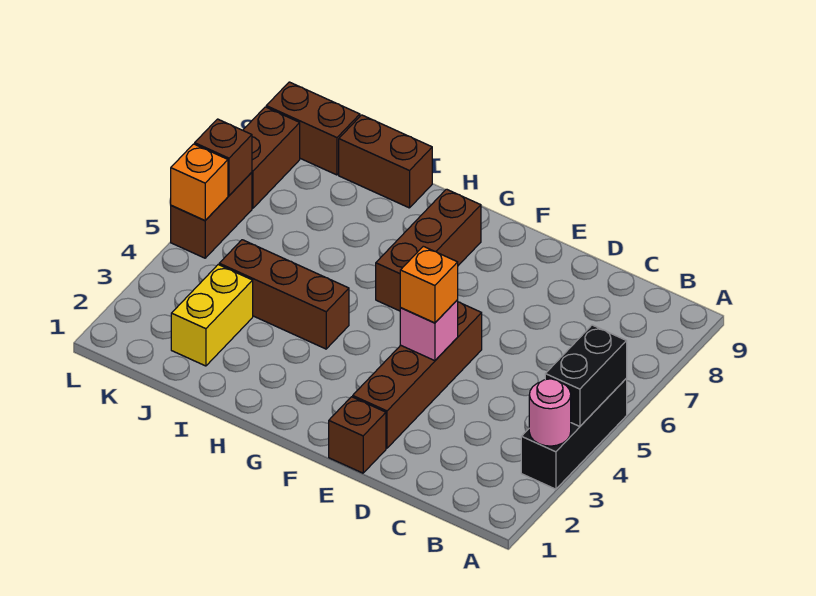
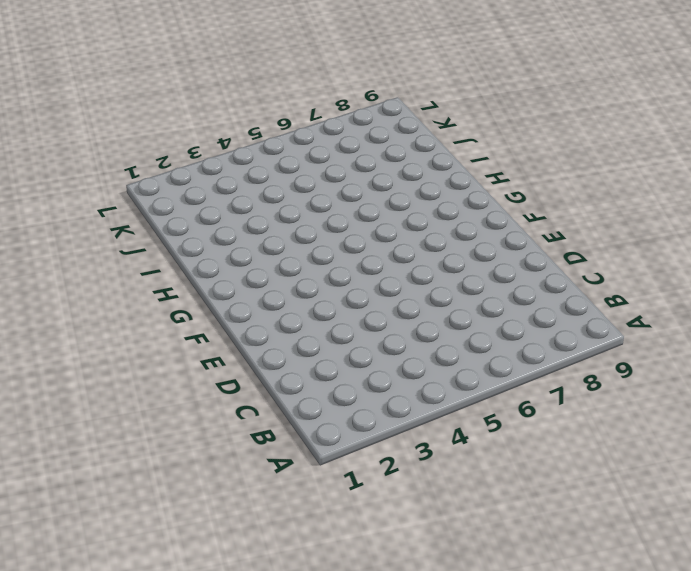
none -> black brick A3:A5 level 1
none -> brown brick E1 level 1
none -> brown brick E2:E5 level 1

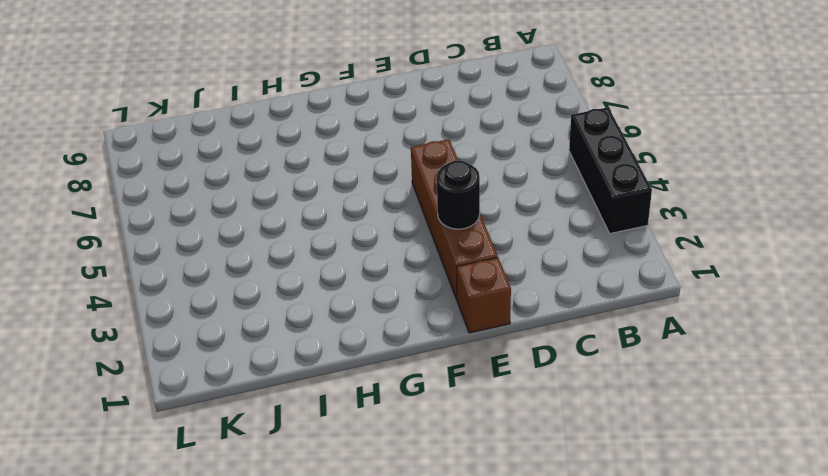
black round brick E3 level 2 -> none
none -> brown brick G6:G8 level 1
none -> brown brick H4:J4 level 1
none -> brown brick I9:J9 level 1

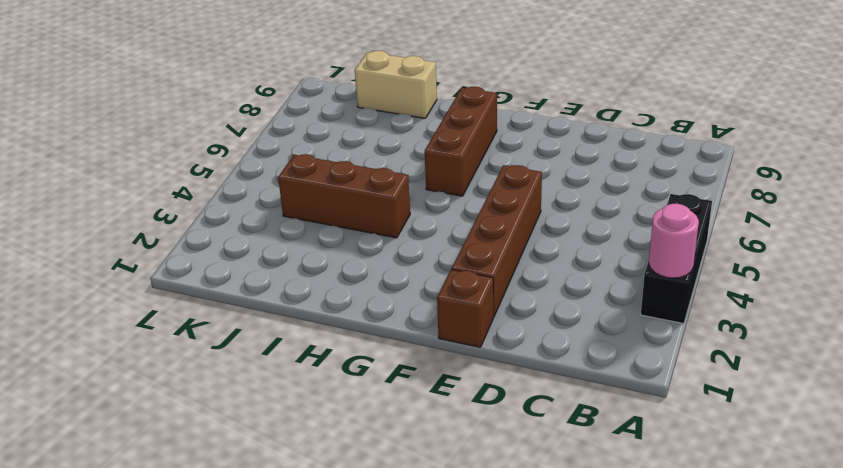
tan brick I9:J9 level 1 -> brown brick I9:J9 level 1
none -> yellow brick J2:J3 level 1
none -> brown brick K9:L9 level 1
none -> brown brick L5:L6 level 1

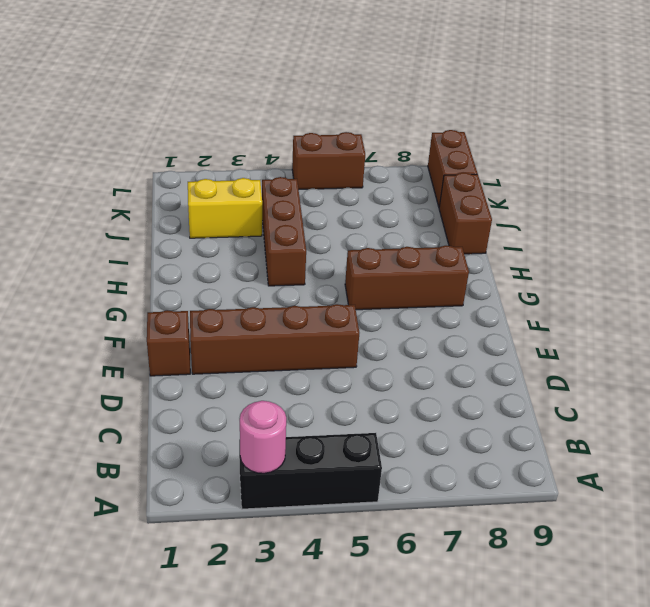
none -> brown brick L7:L8 level 1
none -> black brick A4:A5 level 2
none -> pink brick E4 level 2

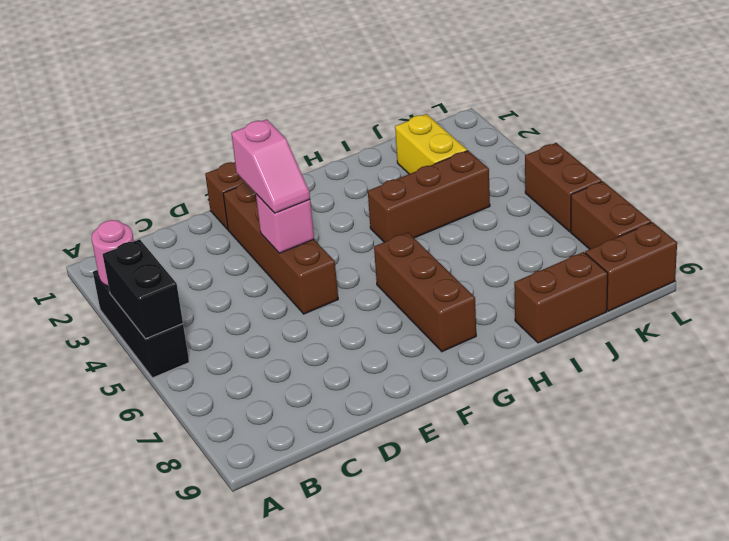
pink slope E3:E4 level 3 top 3 -> orange brick E4 level 3
none -> orange brick L5 level 2
none -> brown brick L6 level 2

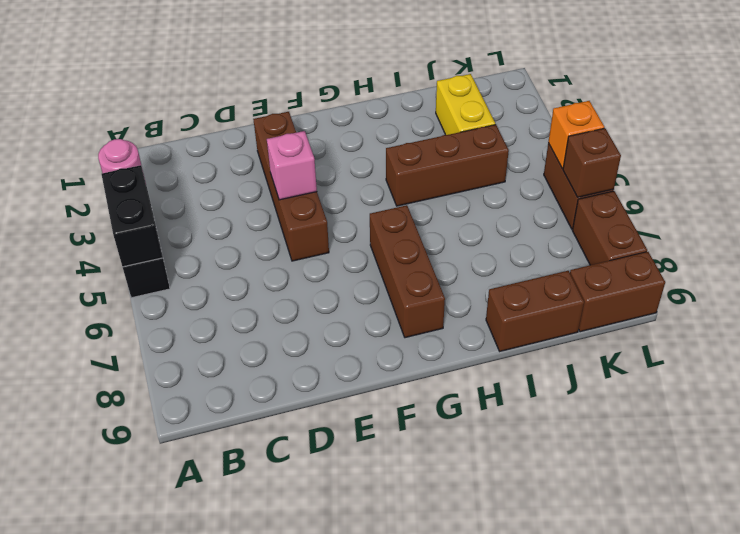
none -> brown brick E1 level 1
none -> orange brick E4 level 3

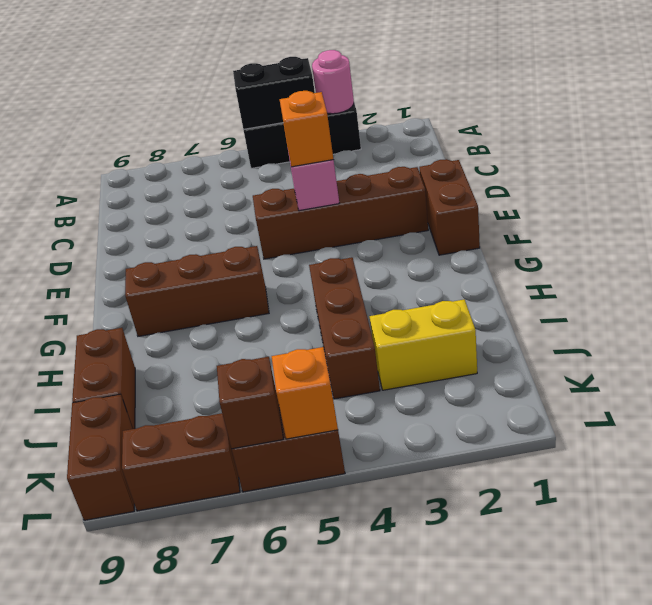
brown brick E1:F1 level 1 -> brown brick E1 level 1

